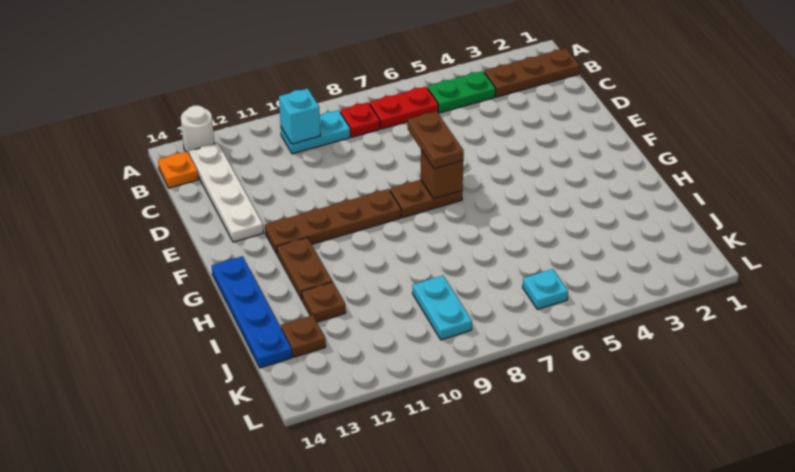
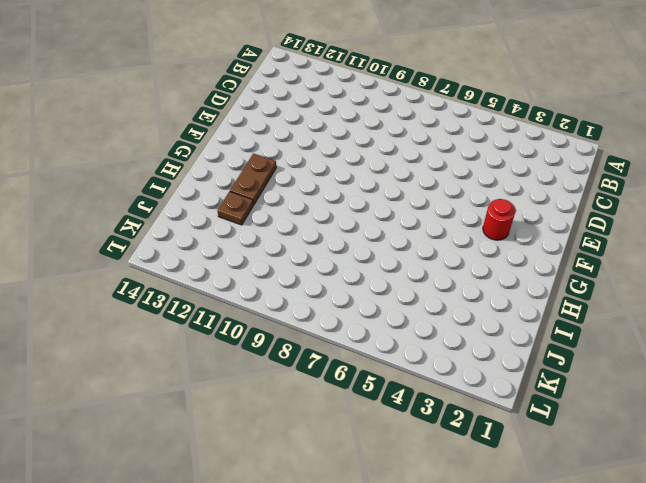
red round brick F3 level 1 -> none
none -> white round brick A13 level 1
none -> brown plate B1:B3 level 1
none -> green plate B4:B5 level 1

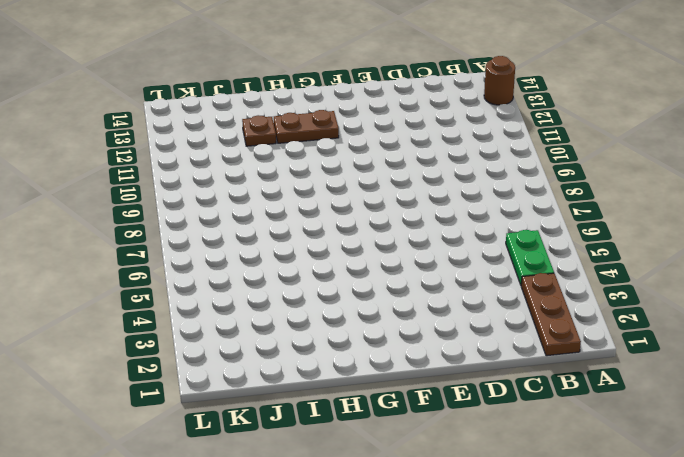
brown round brick A13 level 1 -> white round brick A13 level 1
none -> red plate B6:B7 level 1
none -> red plate B8 level 1
none -> cyan plate B9:B10 level 1

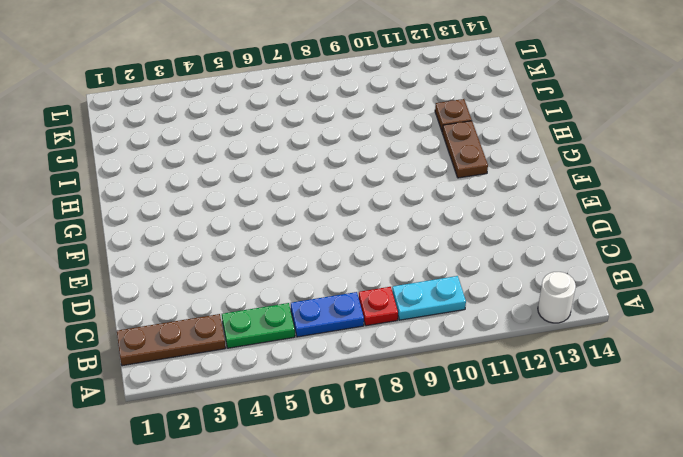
blue plate B6:B7 level 1 -> red plate B6:B7 level 1
none -> white plate B13:E13 level 1
none -> orange plate B14 level 1
none -> brown plate F7:F8 level 1

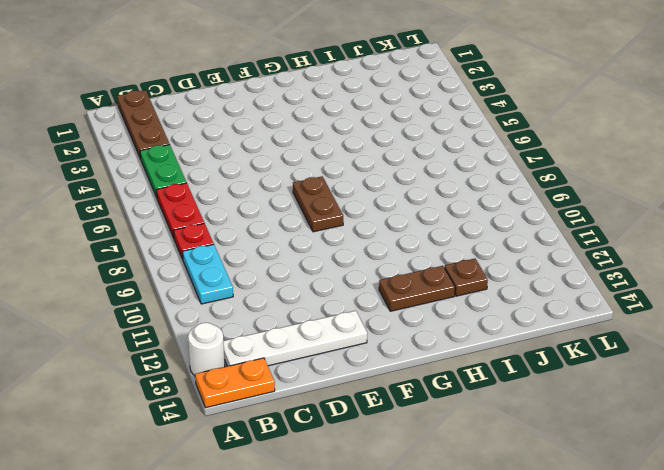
orange plate A14:B14 level 1 -> orange plate B14 level 1
none -> brown plate F9:F12 level 1
none -> blue plate G14:J14 level 1
none -> cyan plate J9:K9 level 1

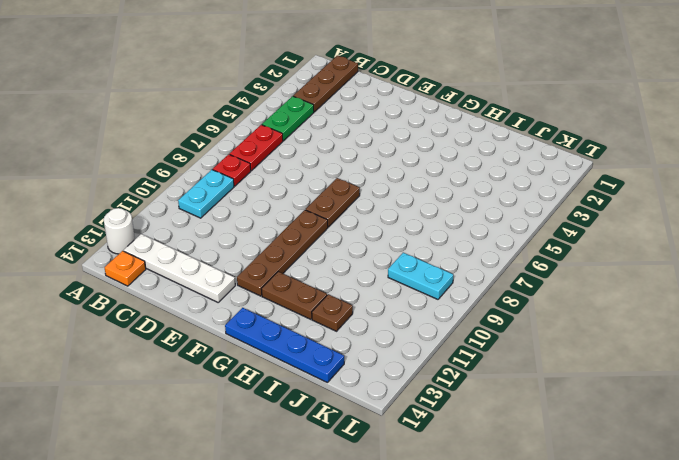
none -> brown plate J13 level 1
none -> cyan plate K6 level 1
none -> cyan brick B10 level 2

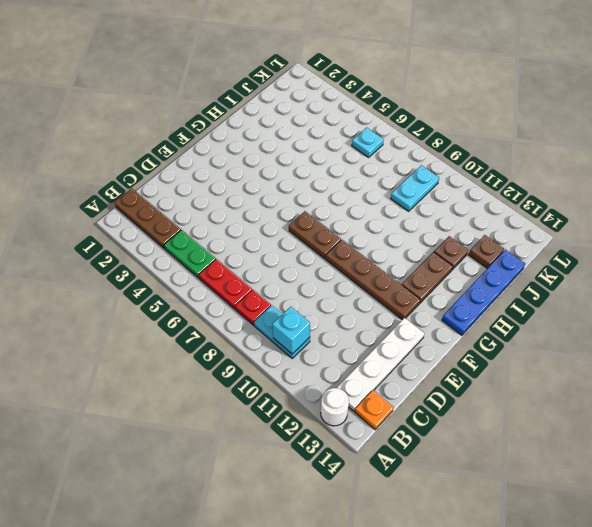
none -> brown brick F7 level 2
none -> brown plate E7:F7 level 3

